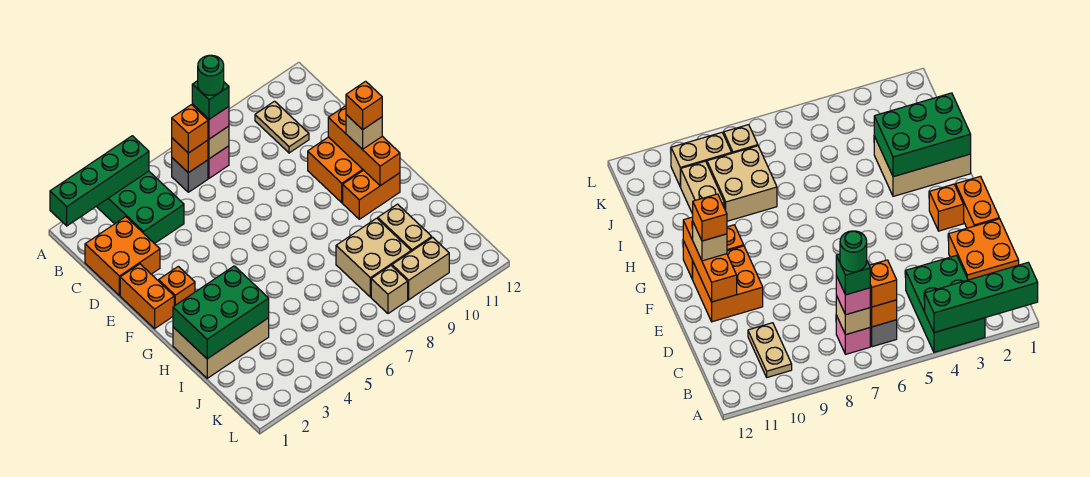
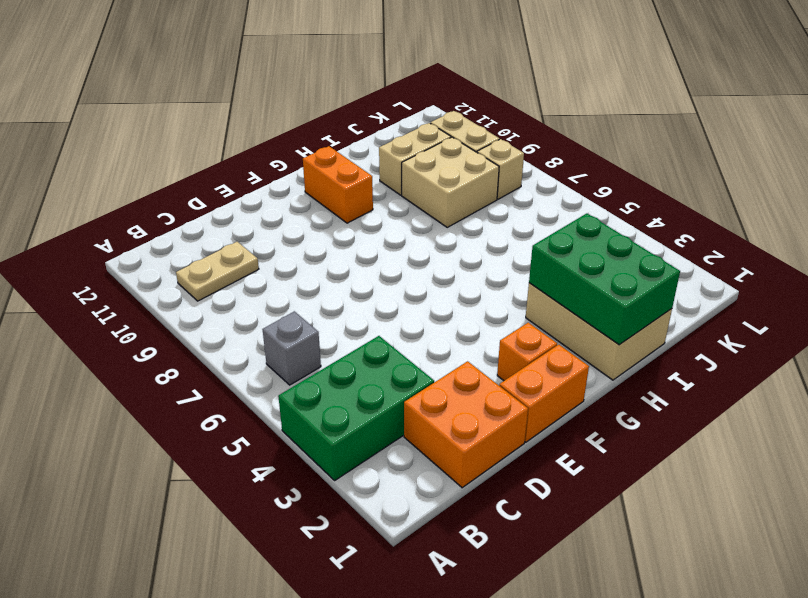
none -> pink brick B7 level 1
none -> orange brick E10:F11 level 1
none -> green brick A1:A4 level 2

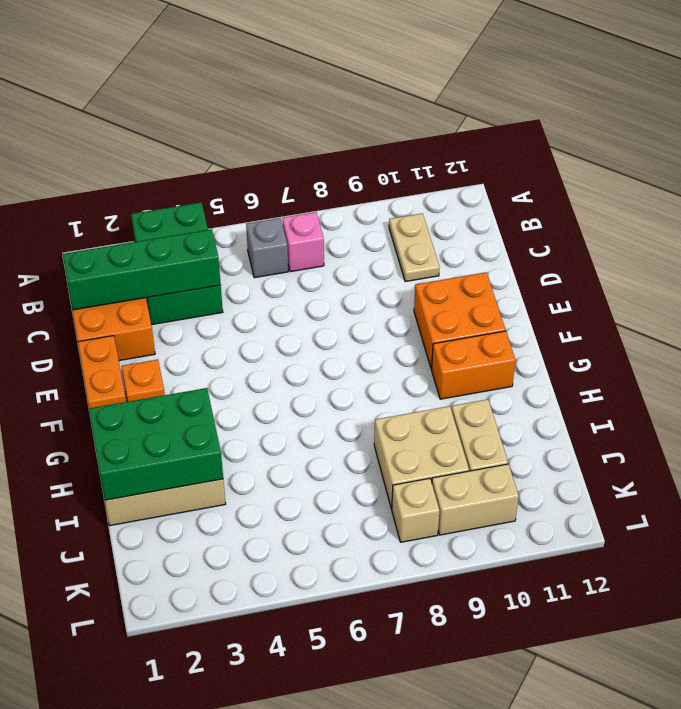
green brick C1:C4 level 2 -> green brick A1:A4 level 2
none -> orange brick B6 level 2
none -> tan brick B7 level 2
none -> orange brick E11:G11 level 2

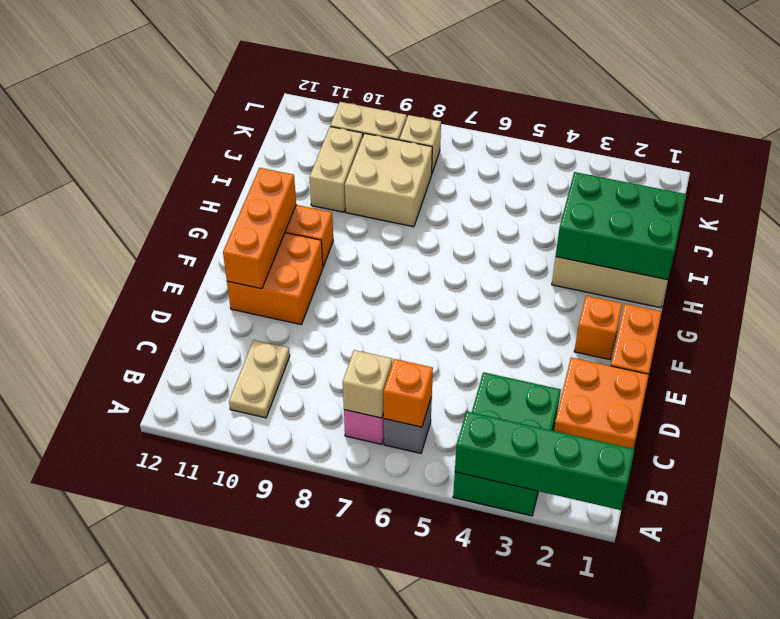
none -> orange brick B6 level 3
none -> pink brick B7 level 3
none -> tan brick F11 level 3

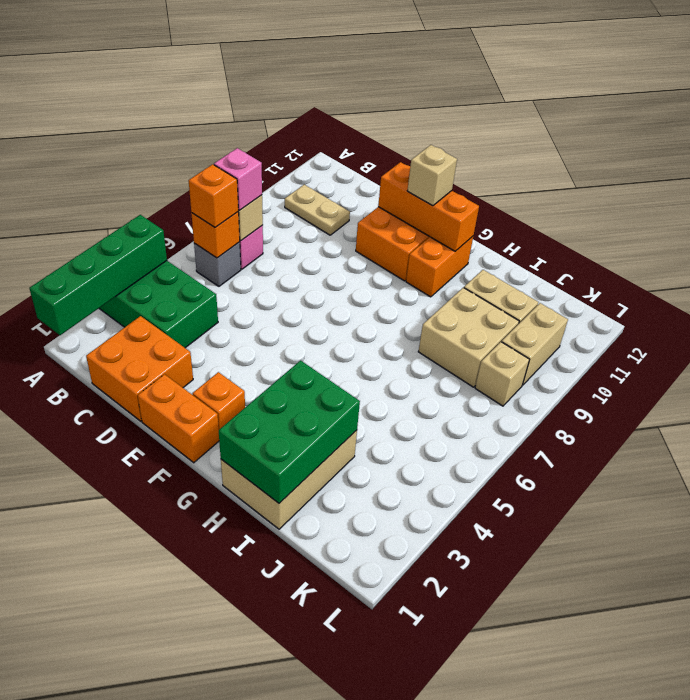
none -> green brick B7 level 4
none -> orange brick F11 level 4
none -> green round brick B7 level 5

